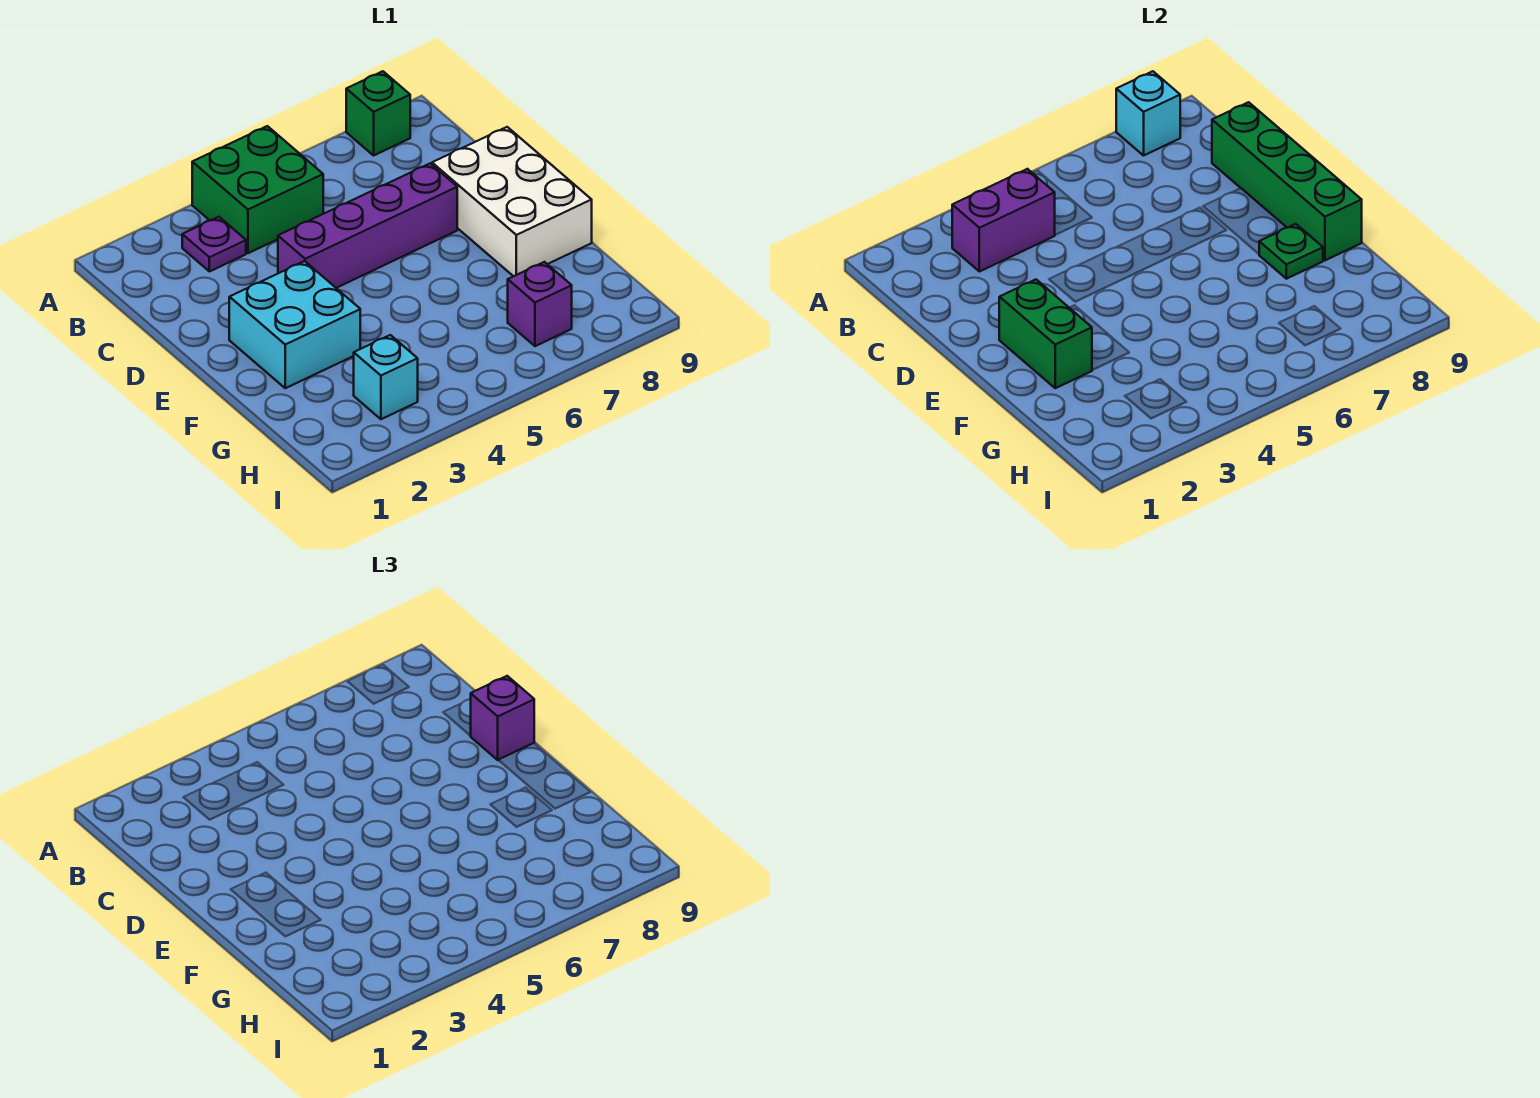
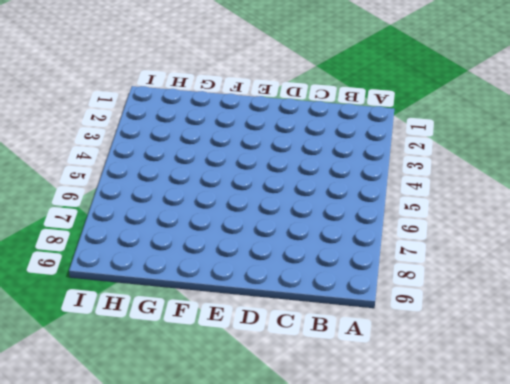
none -> green brick A4:B5 level 1
none -> green brick A8 level 1
none -> purple plate B3 level 1

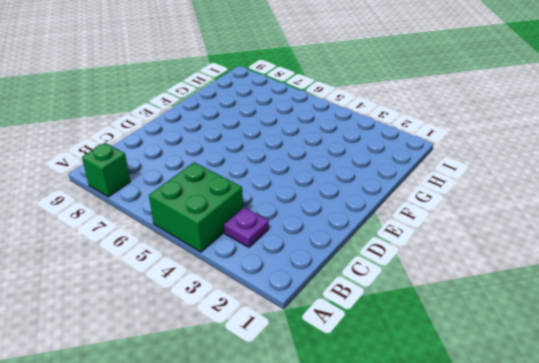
none -> purple brick D4:D7 level 1
none -> white brick D8:F9 level 1
none -> cyan brick E2:F3 level 1

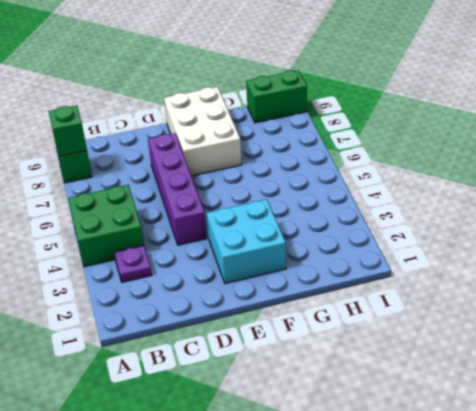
green brick A8 level 2 -> cyan brick A8 level 2
white brick E7:F9 level 1 -> white brick D8:F9 level 1
green brick H9:I9 level 1 -> green brick E2:F2 level 2
none -> cyan brick H3 level 1
none -> purple brick H7 level 1
none -> purple brick B3:B4 level 2

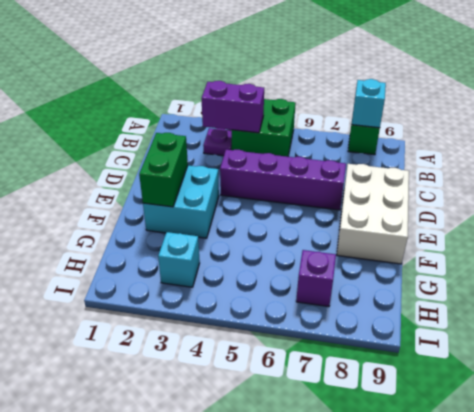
none -> green brick C9:F9 level 2
none -> green plate F8 level 2
none -> purple brick D9 level 3

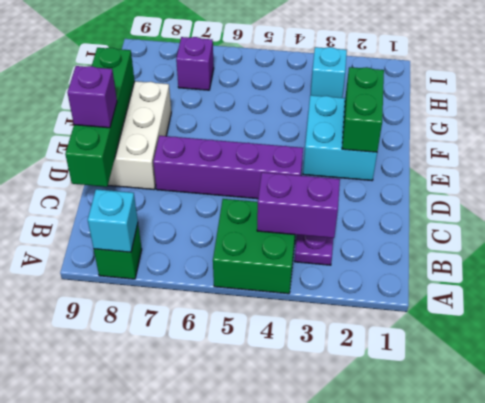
none -> green plate F8 level 2

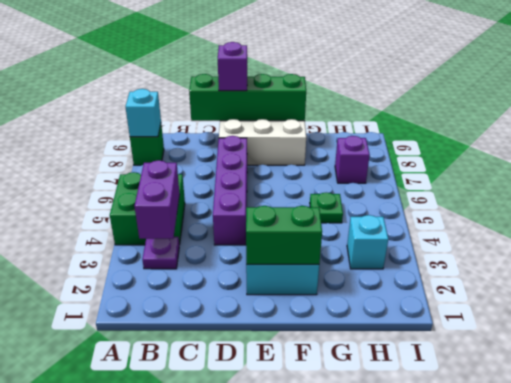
green plate G5 level 1 -> green plate F8 level 2

